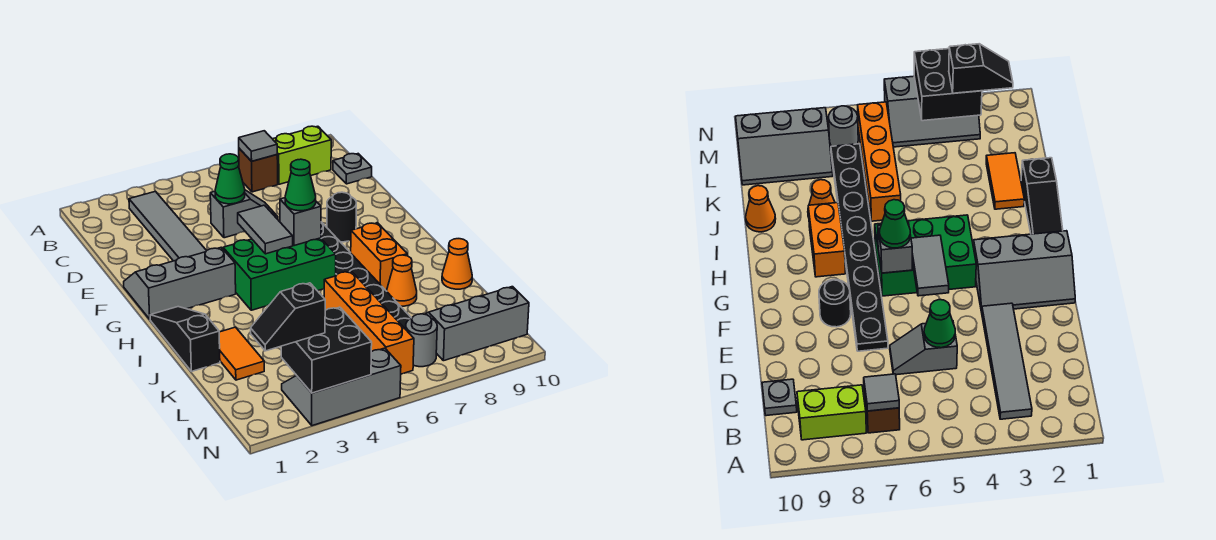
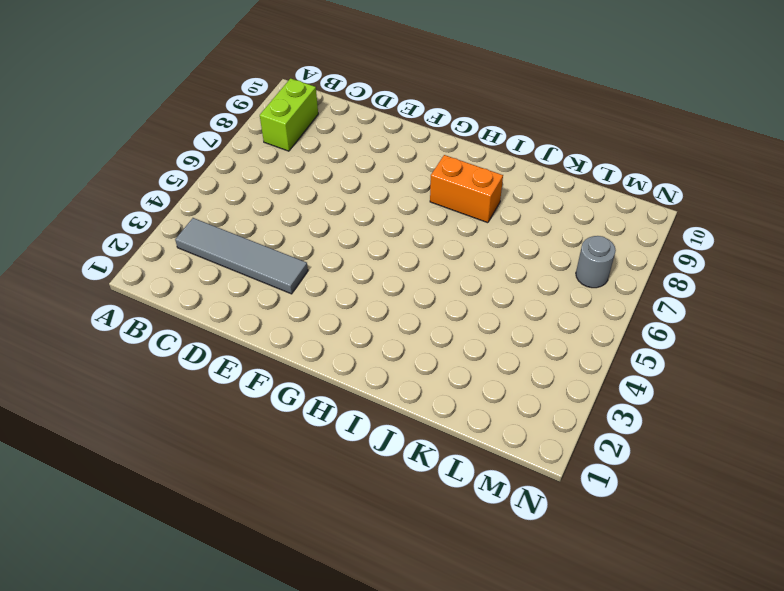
none -> brown brick B7 level 1
none -> grey plate C10 level 1
none -> grey slope D5:D6 level 1 top 5

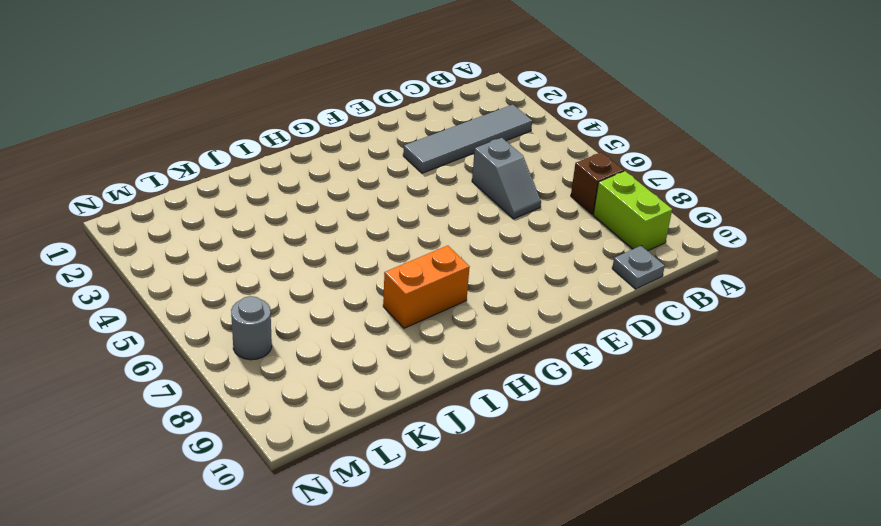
none -> black plate E7:L7 level 1
none -> grey slope F1:G3 level 1 top G
none -> black round brick F8 level 1

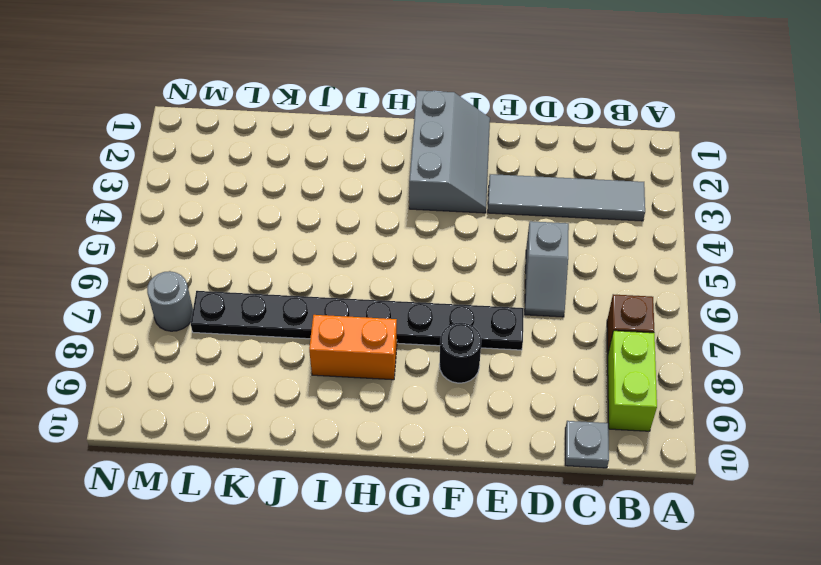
none -> green brick G4:H6 level 1
none -> black slope H1:J1 level 1 top J
none -> orange tile J2:K2 level 1

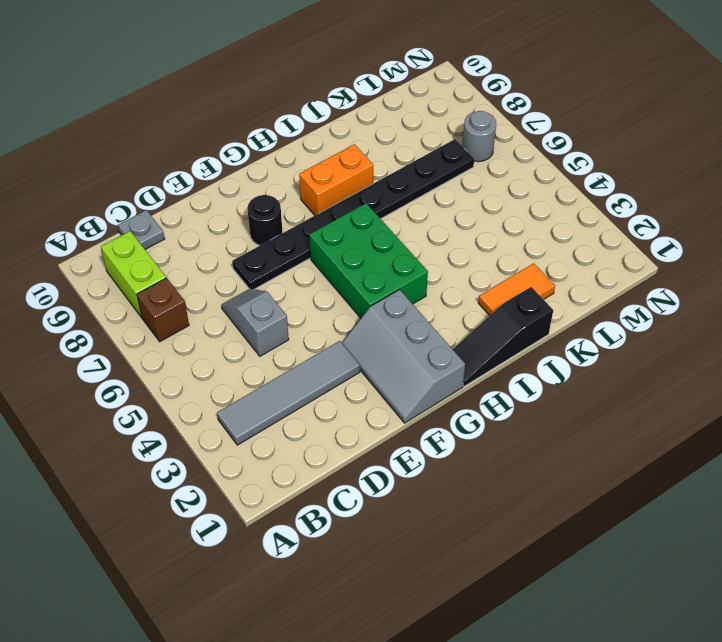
none -> orange brick J6:M6 level 1
none -> orange cone J8 level 1
none -> orange cone J10 level 1

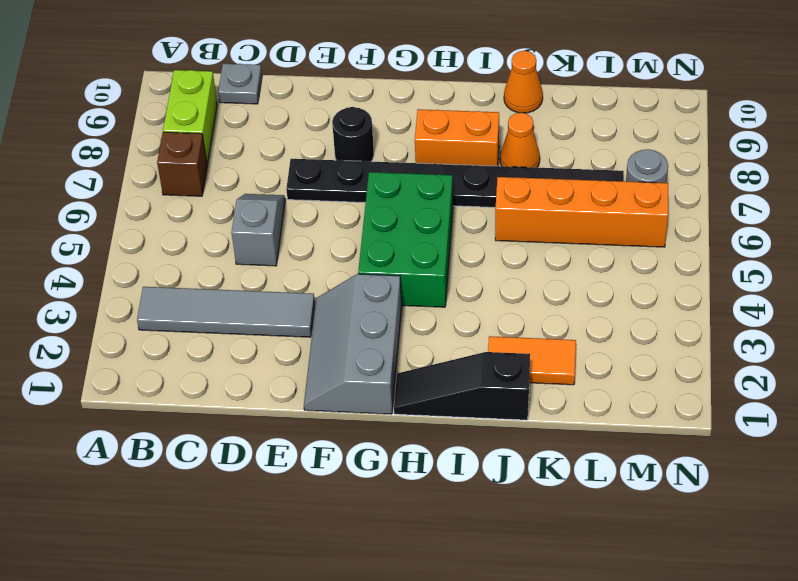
none -> grey slope L8:M10 level 1 top M
none -> grey slope M3:N5 level 1 top N
none -> grey tile B7 level 2

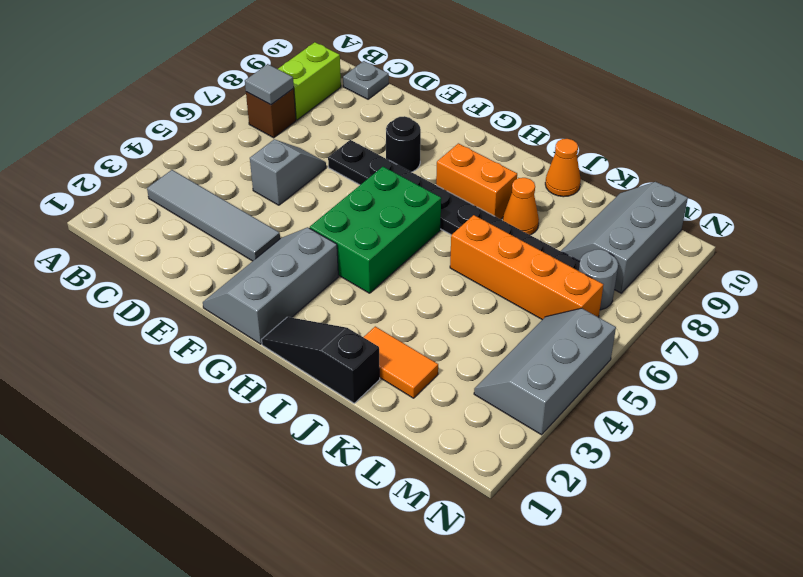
none -> green cone D5 level 2
none -> grey tile F5:G5 level 2
none -> grey brick G6 level 2

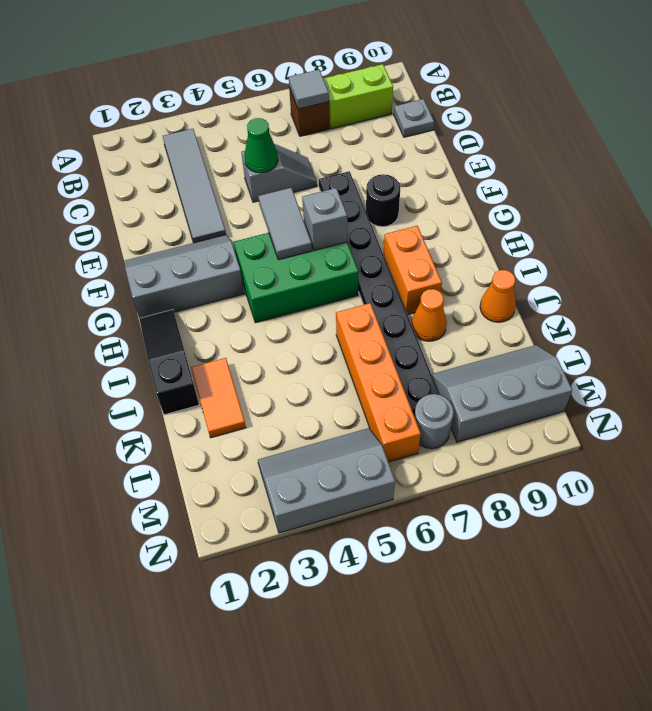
none -> black brick M3:N4 level 2
none -> green cone G6 level 3
none -> black slope M2:M3 level 3 top 3

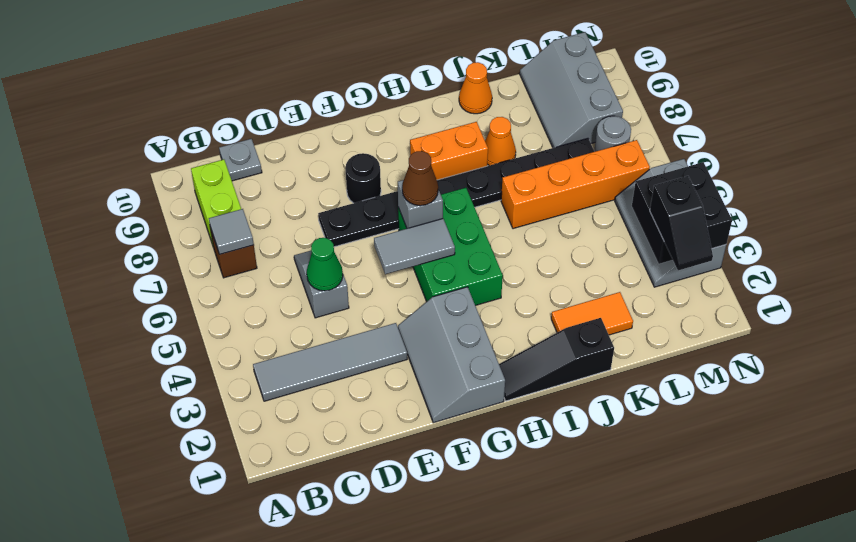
brown cone G6 level 3 -> green cone G6 level 3

